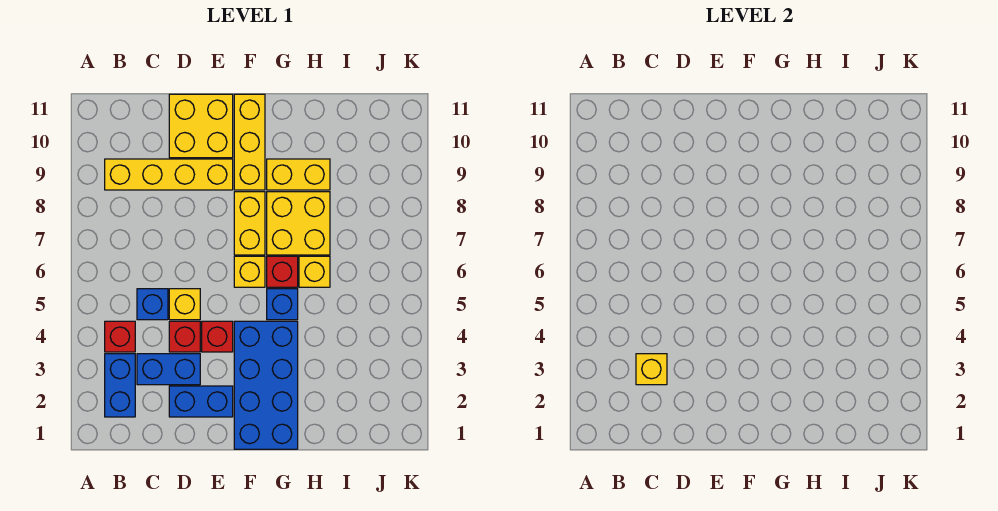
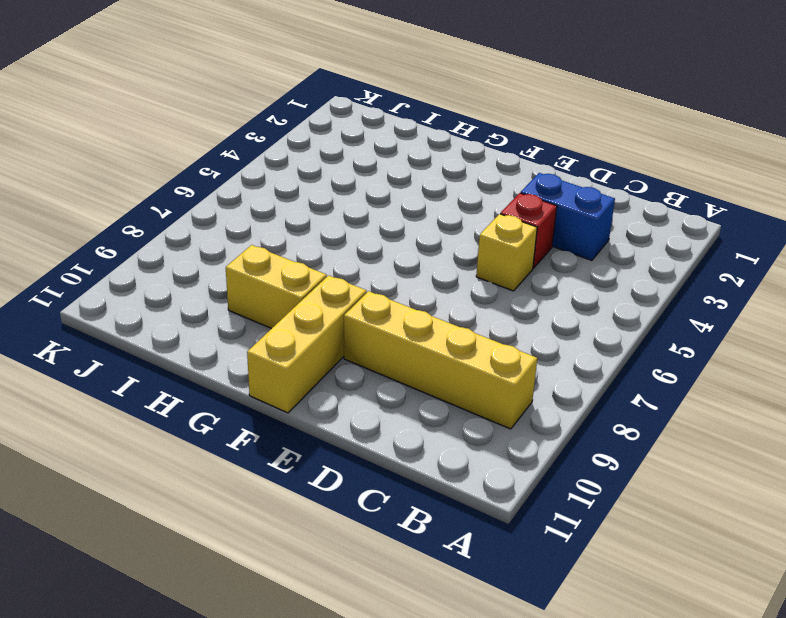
none -> blue brick B2:B3 level 1
none -> red brick B4 level 1
none -> blue brick C5 level 1

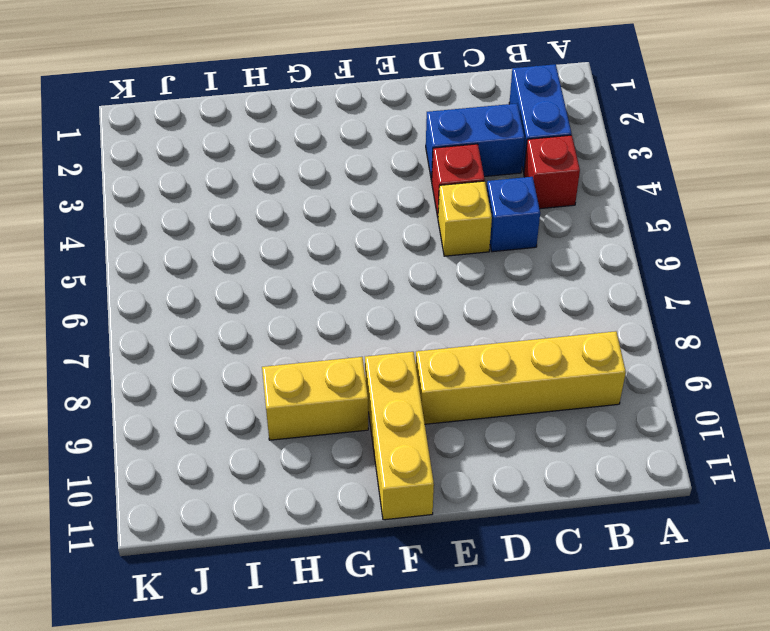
none -> blue brick D2:E2 level 1
none -> yellow brick D10:E11 level 1
none -> red brick E4 level 1

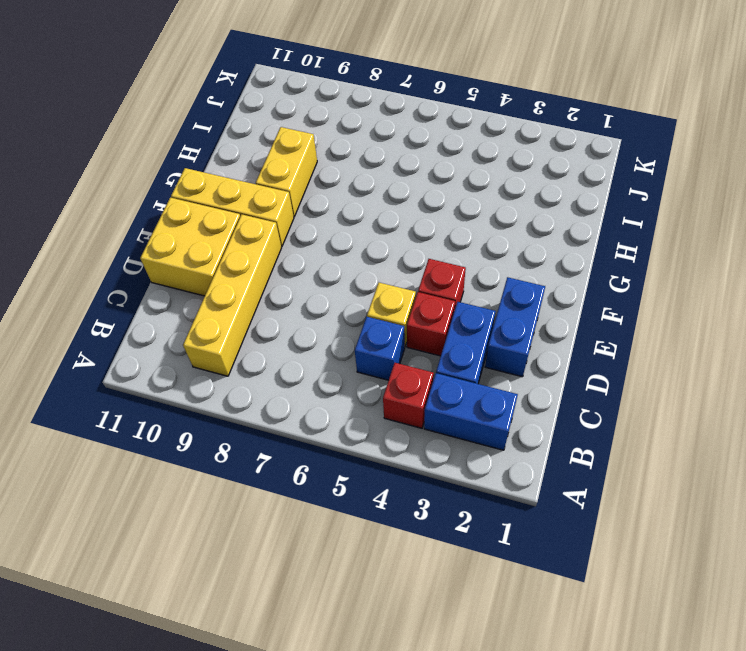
none -> blue brick F1:G4 level 1
none -> yellow brick F6 level 1
none -> yellow brick F7:F8 level 1

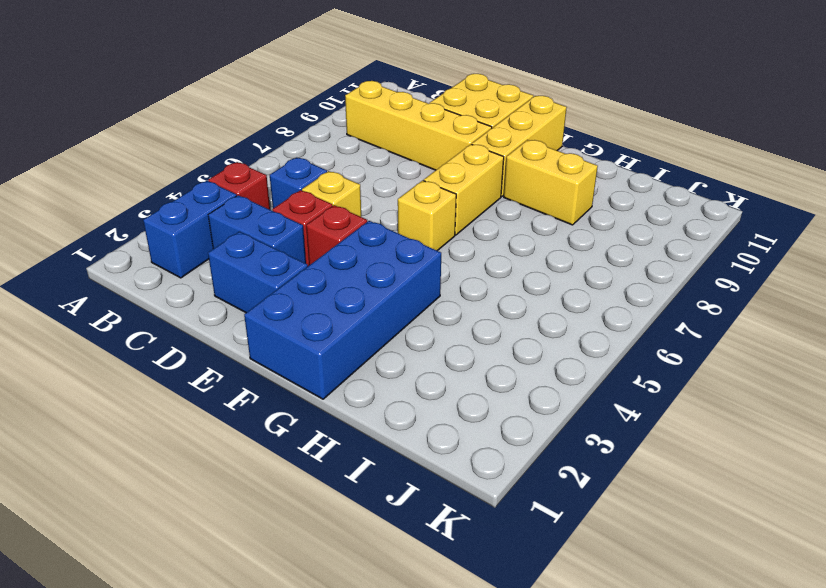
none -> blue brick G5 level 1
none -> red brick G6 level 1
none -> yellow brick G7:H8 level 1

